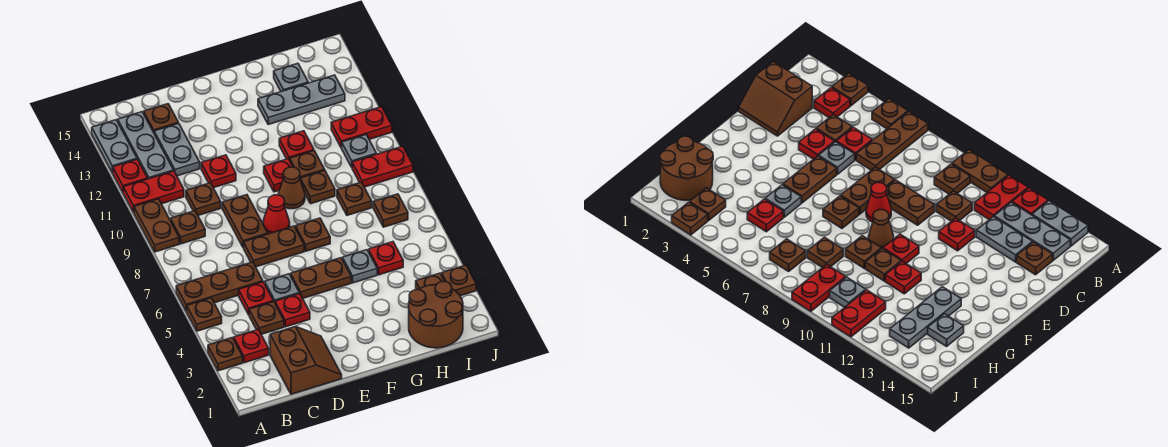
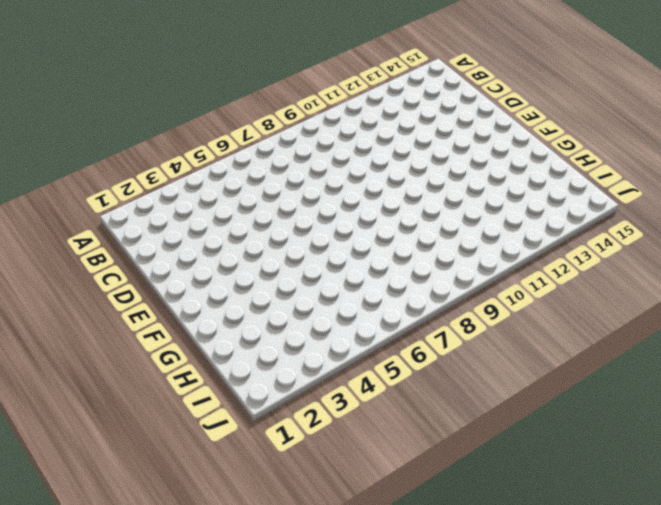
none -> brown plate A3 level 1
none -> brown plate A5 level 1
none -> brown plate A6:C6 level 1
none -> brown plate A9:A10 level 1

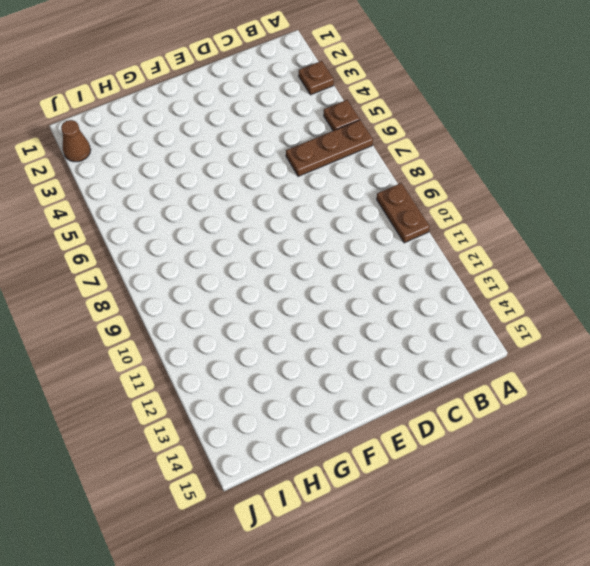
brown cone J2 level 1 -> brown cone F9 level 1
none -> red plate A11:B11 level 1
none -> red plate A12 level 1
none -> grey plate A13:A14 level 1
none -> red plate B3 level 1

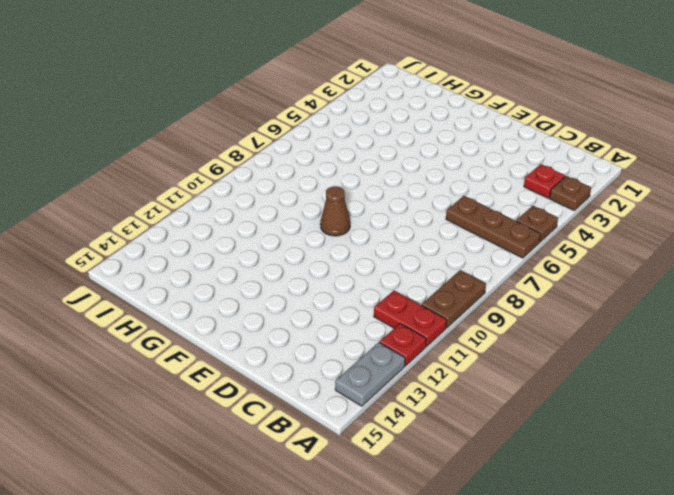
none -> brown plate B9 level 1
none -> grey plate B12:B14 level 1
none -> brown slope C1:D2 level 1 top C
none -> brown plate C4 level 1

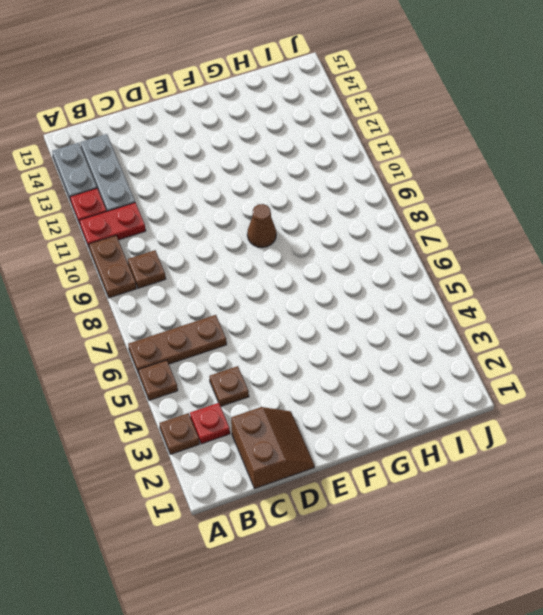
none -> red plate C5 level 1
none -> brown plate C10 level 1
none -> grey plate C12:C13 level 1
none -> brown plate C14 level 1

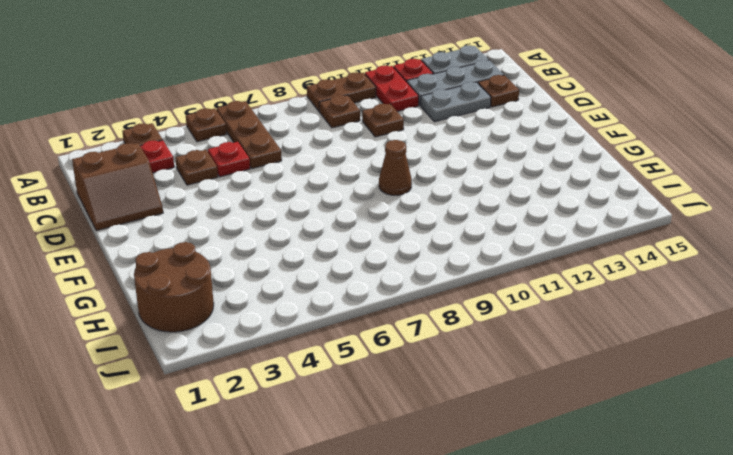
none -> red plate D4 level 1
none -> grey plate D5 level 1
none -> brown plate D7:E7 level 1
none -> brown plate D8:D9 level 1

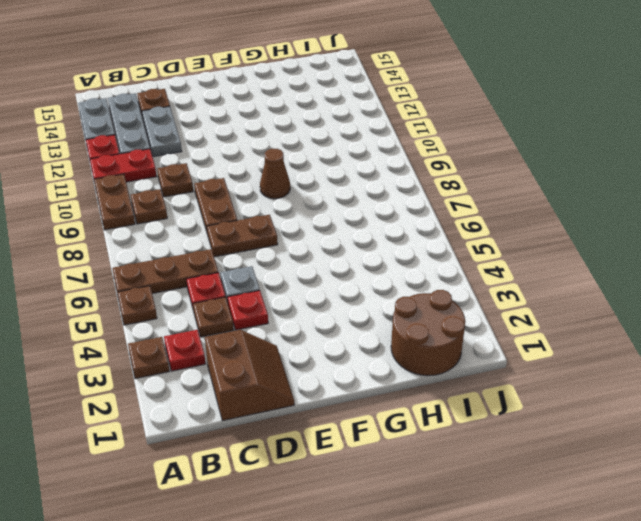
none -> red plate D11 level 1
none -> brown plate E5:F5 level 1
none -> red cone E8 level 1
none -> brown plate F7 level 1

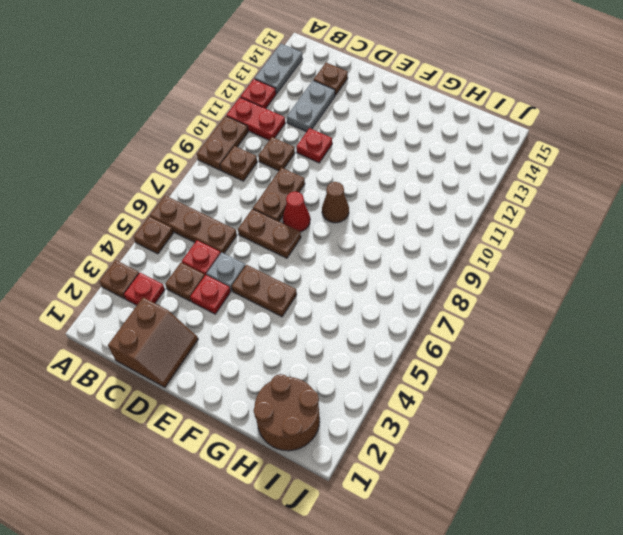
none -> grey plate B12:B14 level 1
none -> brown plate F7 level 1
none -> red plate F10 level 1
none -> grey plate G5 level 1

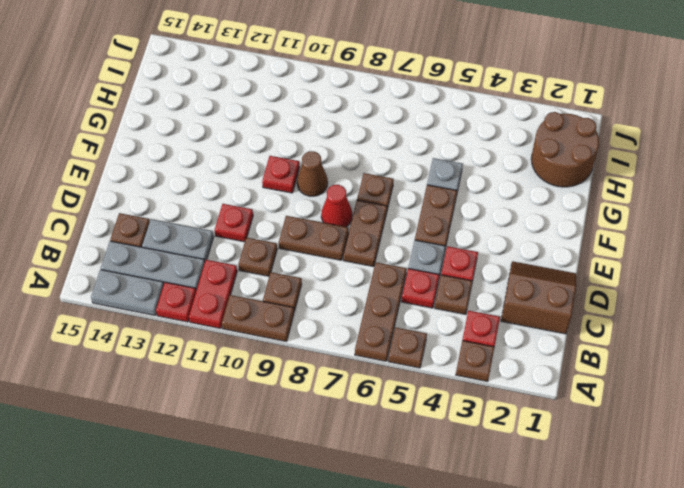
none -> brown plate G9 level 1
none -> brown plate G10 level 1
none -> red plate G11 level 1
none -> grey plate G13:I13 level 1

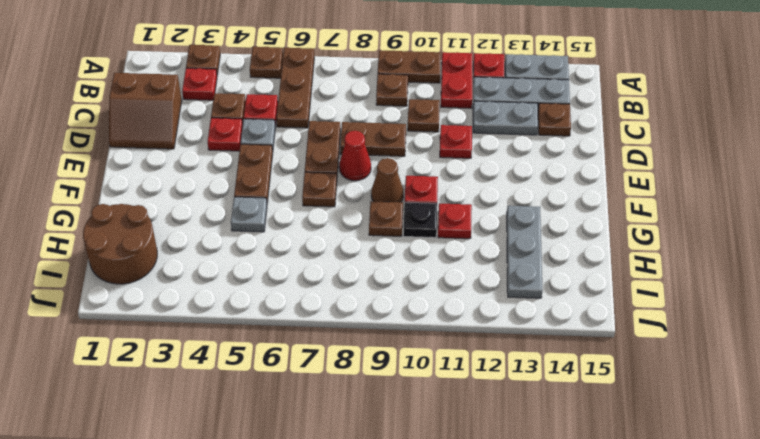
black plate G10 level 1 -> brown plate G10 level 1
none -> red plate H5 level 1
none -> brown plate H8 level 1
none -> grey plate H14 level 1
none -> brown plate I3 level 1

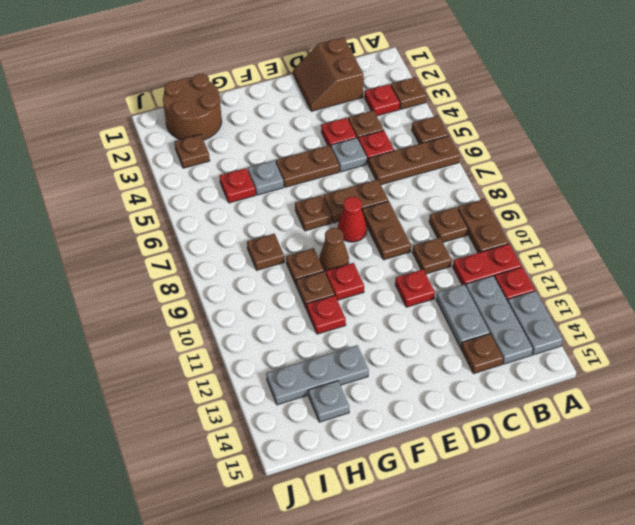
none -> brown plate I7 level 1
none -> red plate I9:J9 level 1
none -> grey plate I10 level 1
none -> red plate I11:J11 level 1

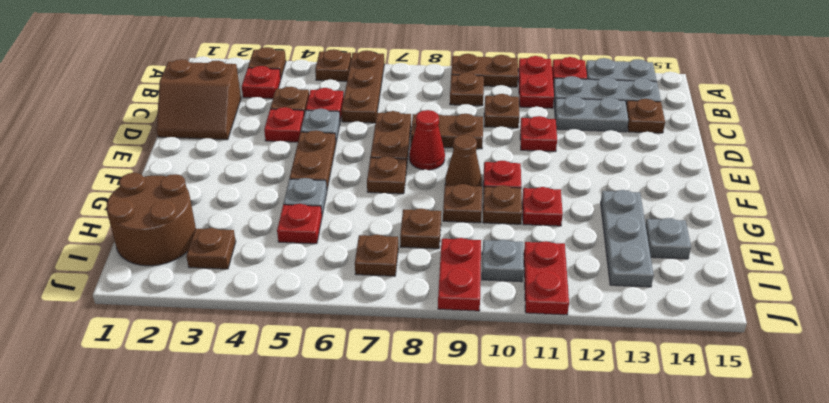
none -> brown plate J3 level 1

